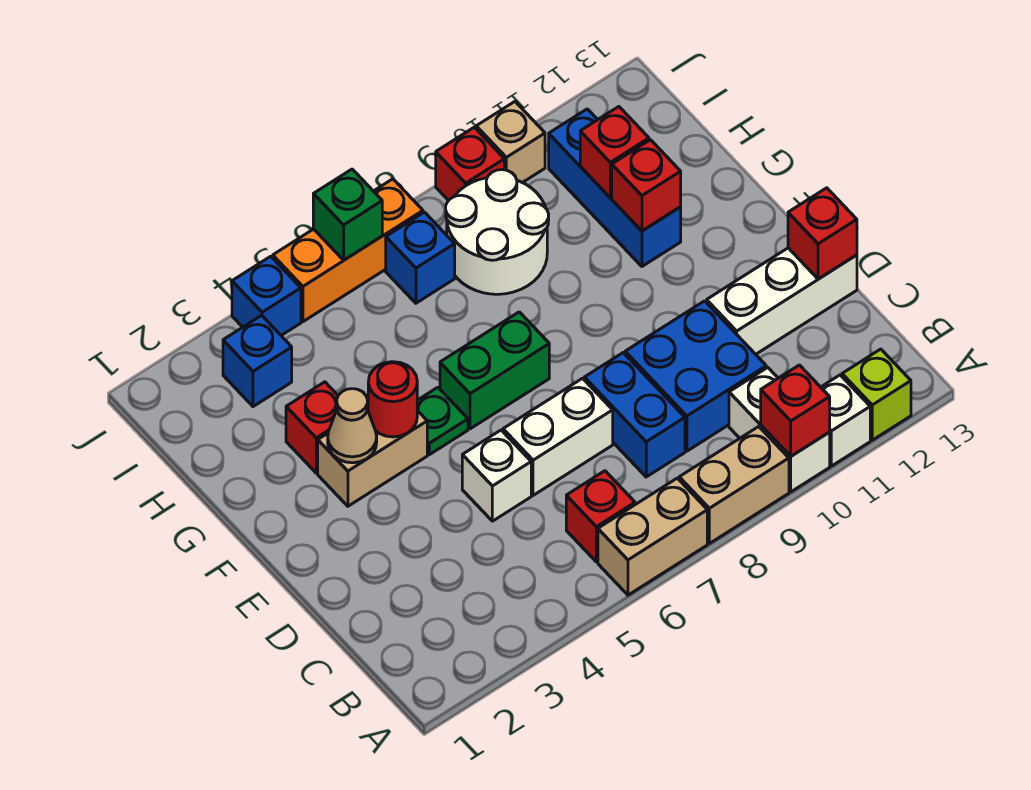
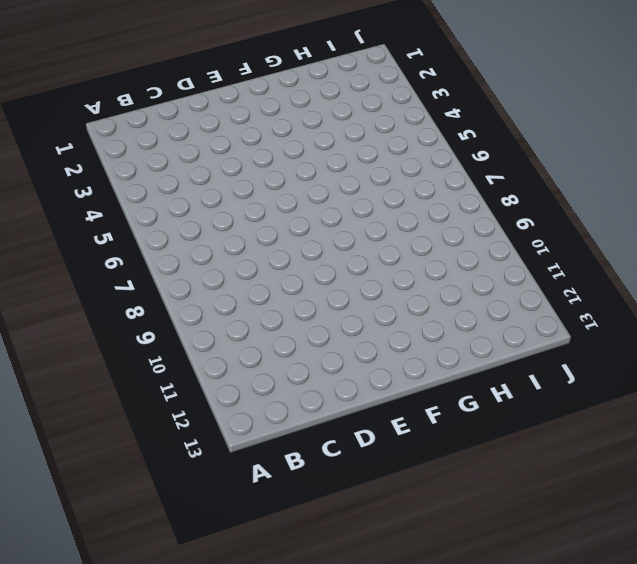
none -> tan brick A6:A7 level 1
none -> tan brick A8:A9 level 1
none -> white brick A10:B10 level 1
none -> white brick A11 level 1

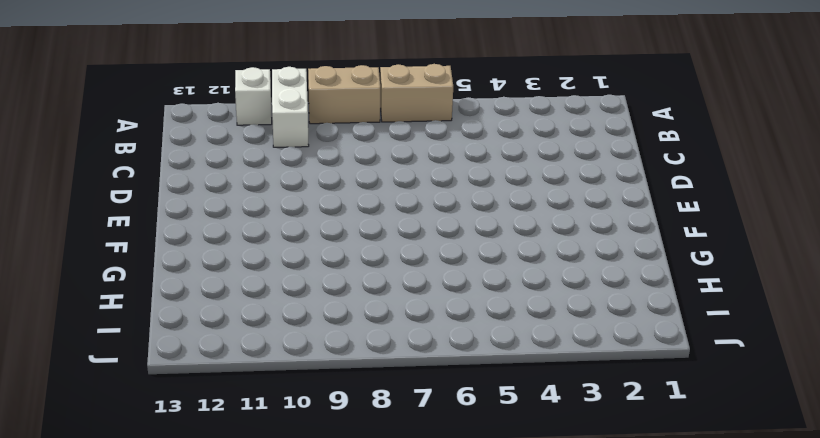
none -> lime brick A12 level 1
none -> red brick B6 level 1
none -> blue brick C8:D8 level 1
none -> blue brick C9:D10 level 1

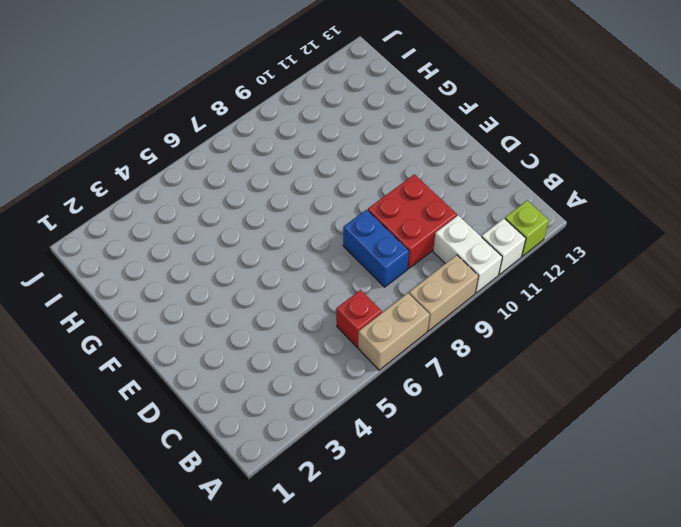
red brick C9:D10 level 1 -> blue brick C9:D10 level 1
none -> white brick D5 level 1
none -> white brick D6:D7 level 1
none -> white brick D11:D13 level 1
none -> tan brick F3:F4 level 1

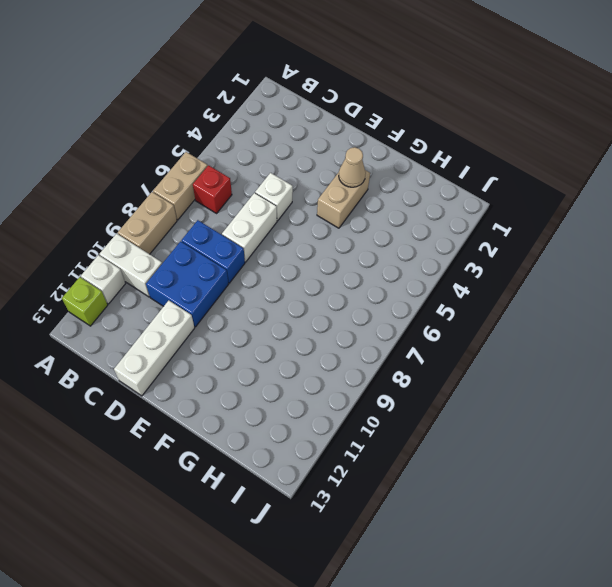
none -> green plate F5 level 1
none -> green brick F6:F7 level 1
none -> red brick G3 level 1
none -> blue brick G11:I11 level 1

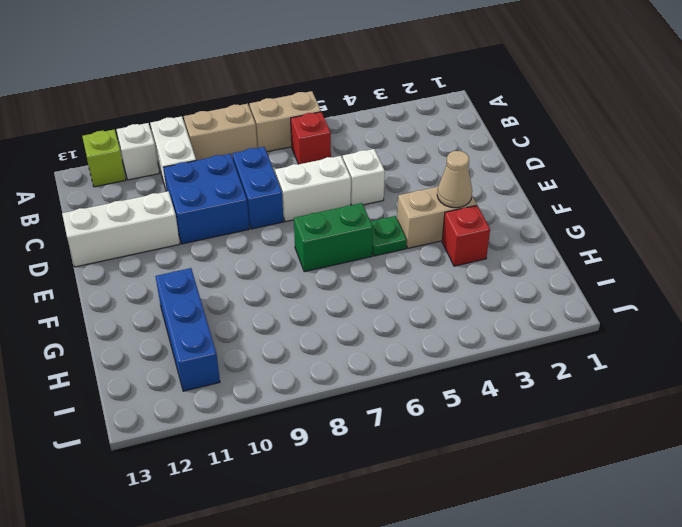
none -> white round brick H8:I9 level 1
none -> blue brick I3 level 1
none -> blue brick I7 level 1
none -> blue brick J4 level 1

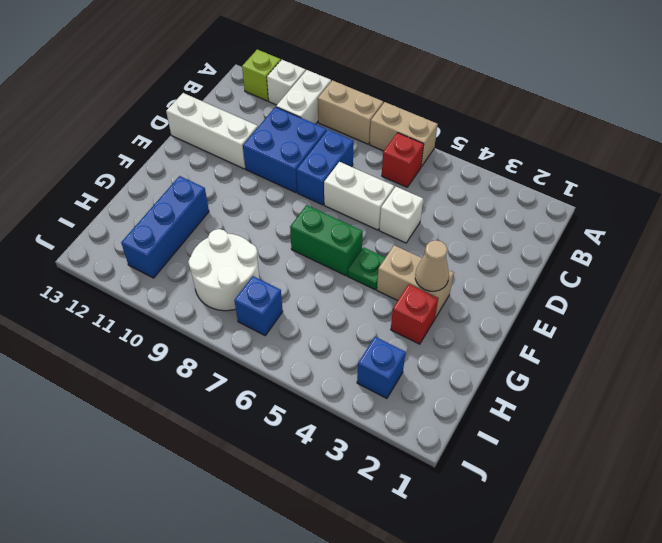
none -> blue brick J4 level 1
none -> orange brick J5:J7 level 1
none -> red brick J9 level 1
none -> tan brick J10 level 1

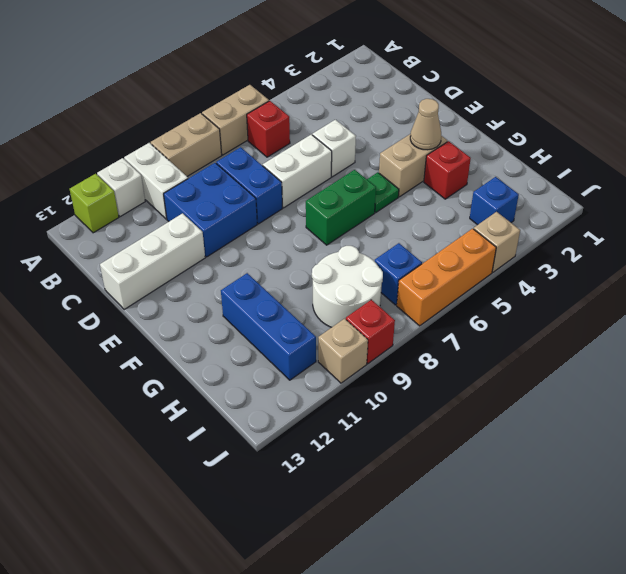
tan brick J4 level 1 -> blue brick J4 level 1
none -> red brick A10 level 2
none -> red brick D13 level 2
none -> red round brick F4 level 2
none -> red brick G11 level 2

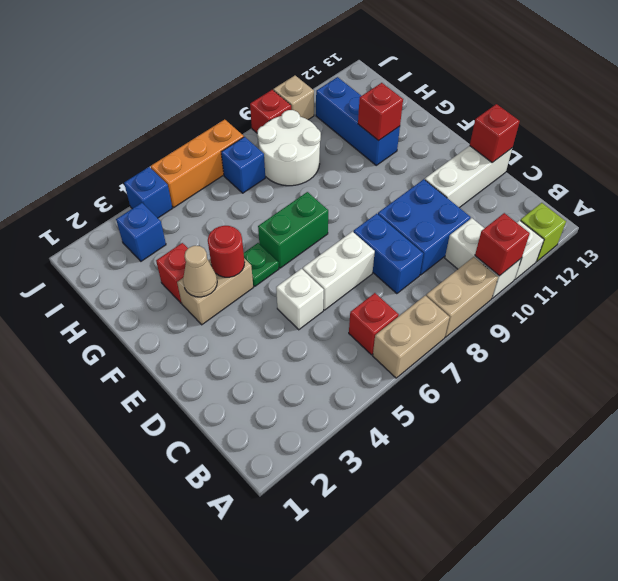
none -> red brick H11 level 2
none -> green brick J6 level 2

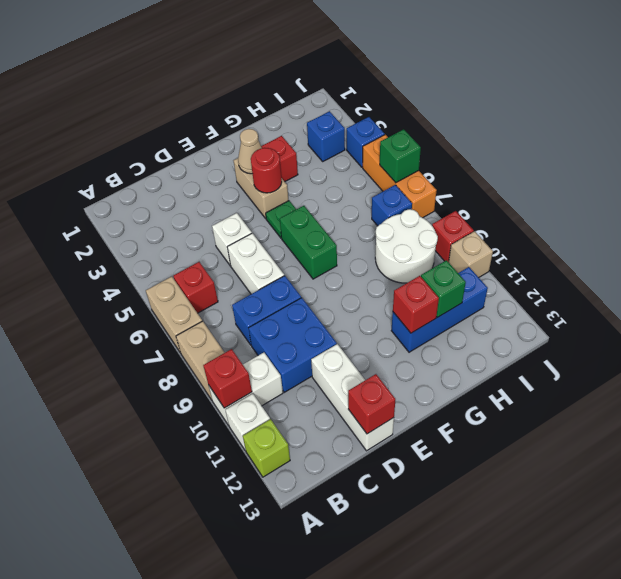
green brick H11 level 2 -> red brick H11 level 2

